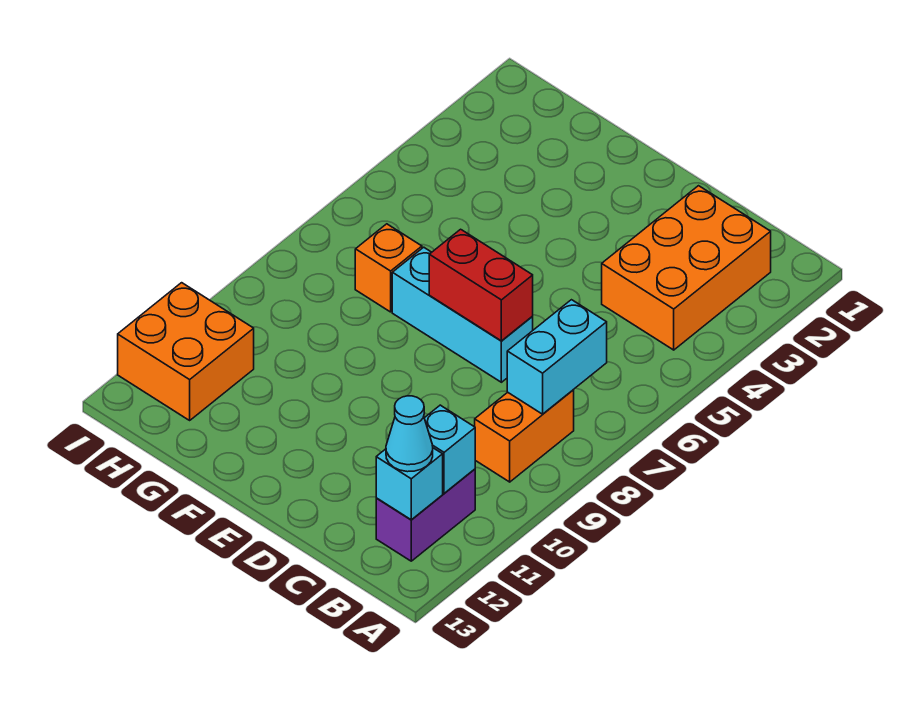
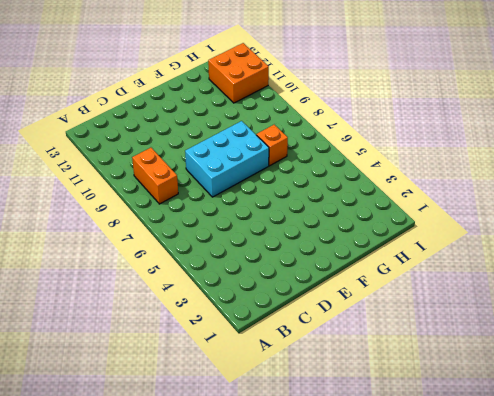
cyan brick D7:F8 level 1 -> cyan brick D7:F7 level 1
none -> orange brick B2:C4 level 1
none -> purple brick B11:B12 level 1

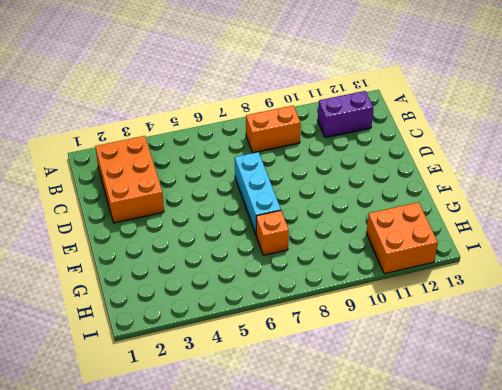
orange brick B2:D3 level 1 -> orange brick B2:C4 level 1
none -> cyan brick B7:B8 level 2
none -> cyan brick B11 level 2

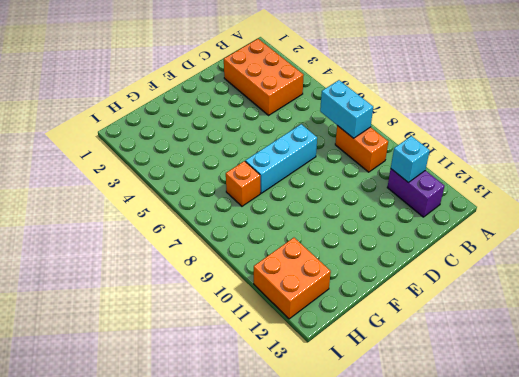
none -> cyan brick B12 level 2
none -> red brick D7:E7 level 2

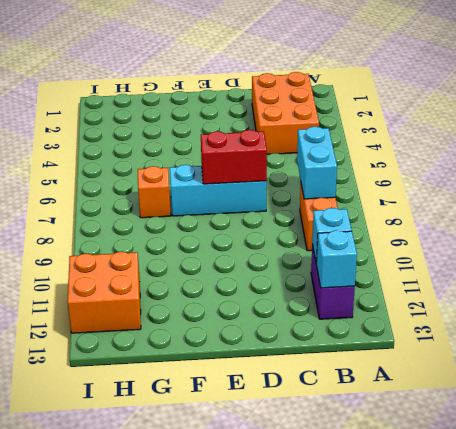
none -> cyan cone B12 level 3

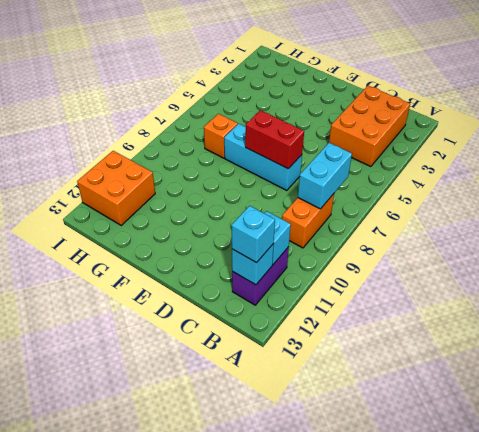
cyan brick B12 level 3 -> cyan cone B12 level 3

